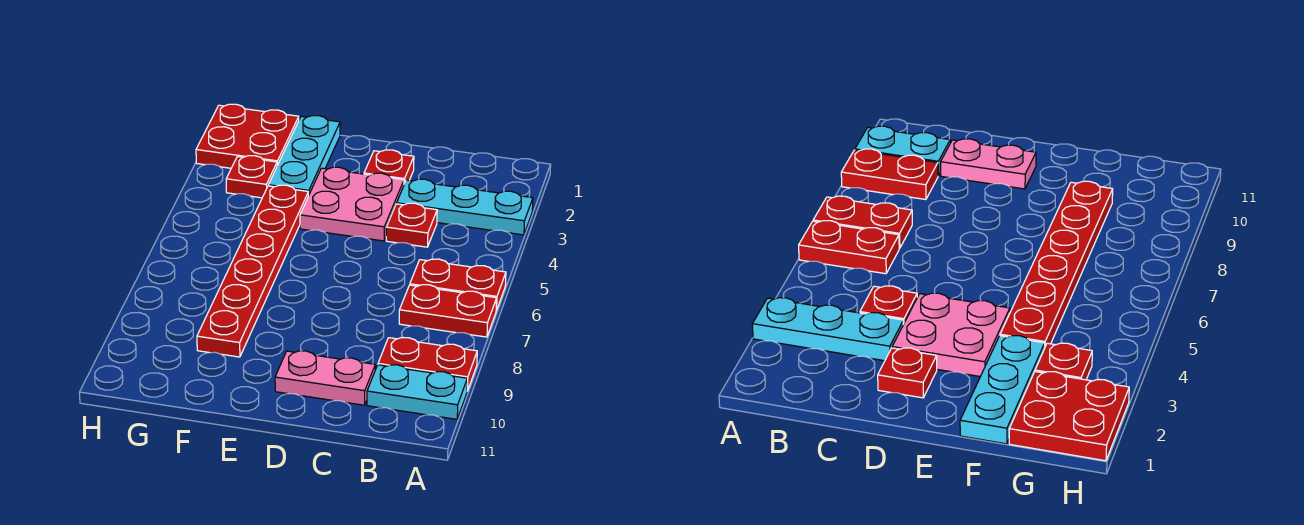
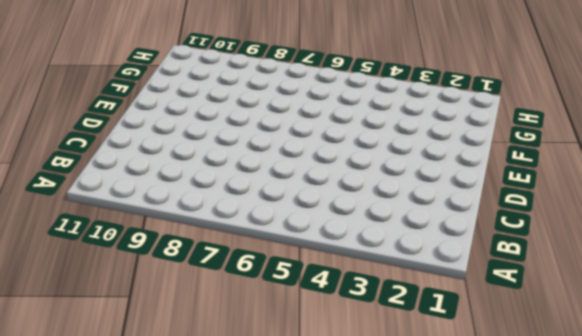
none -> cyan plate A3:C3 level 1
none -> red plate A6:B6 level 1
none -> red plate A7:B7 level 1

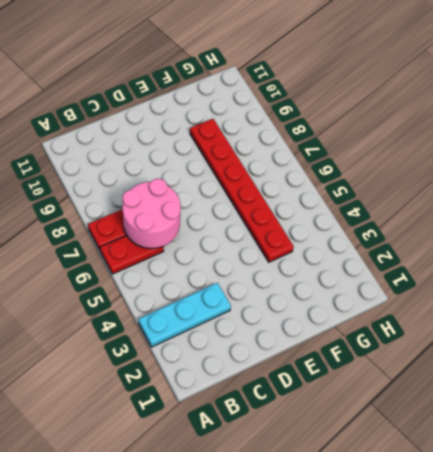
pink round brick B6:C7 level 2 -> none
none -> red plate A9:B9 level 1
none -> cyan plate A10:B10 level 1
none -> red plate C4 level 1

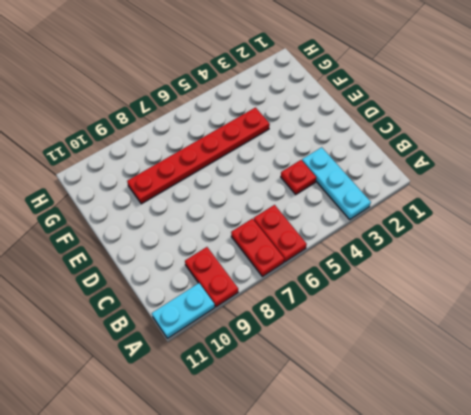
cyan plate A10:A11 level 1 -> cyan plate A10:B10 level 1
none -> pink plate C10:D10 level 1
none -> red plate D2 level 1
none -> pink plate D3:E4 level 1

